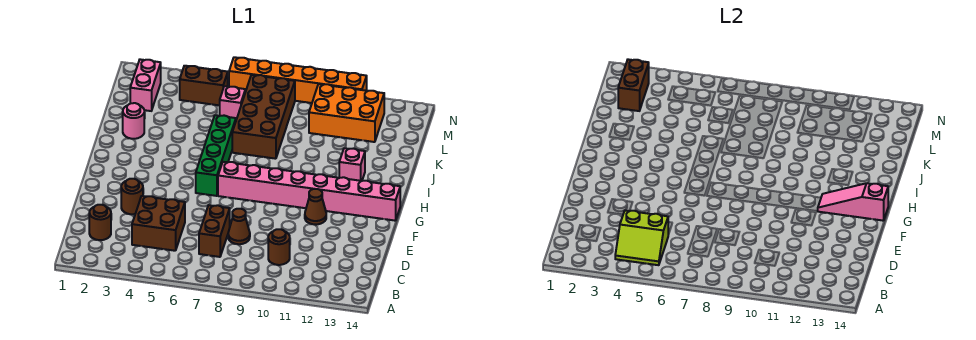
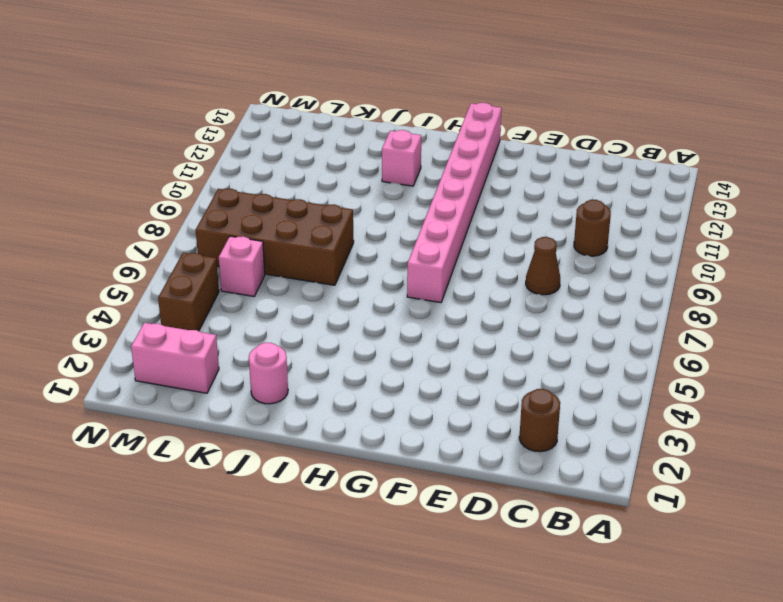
none -> brown brick C4:D5 level 1
none -> brown brick C7:D7 level 1
none -> brown round brick E3 level 1

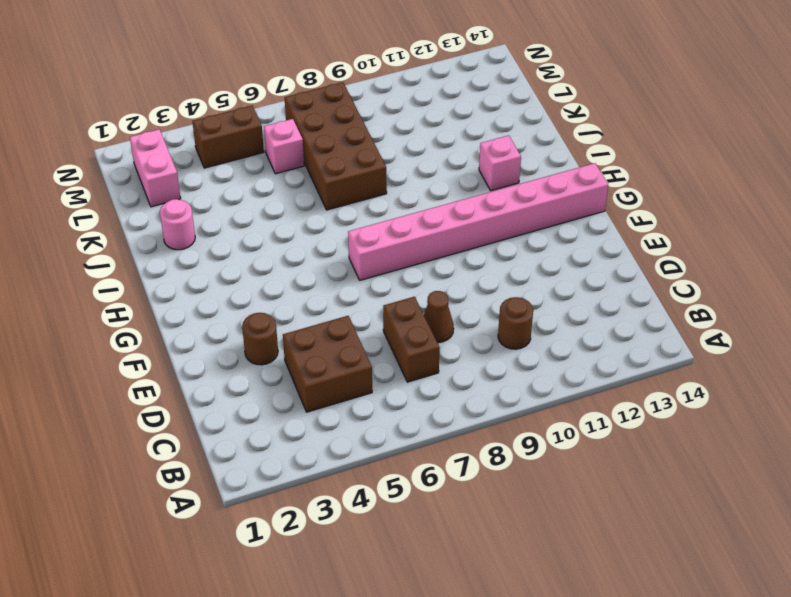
none -> brown round brick C2 level 1
none -> brown cone F11 level 1
none -> green brick G6:J6 level 1

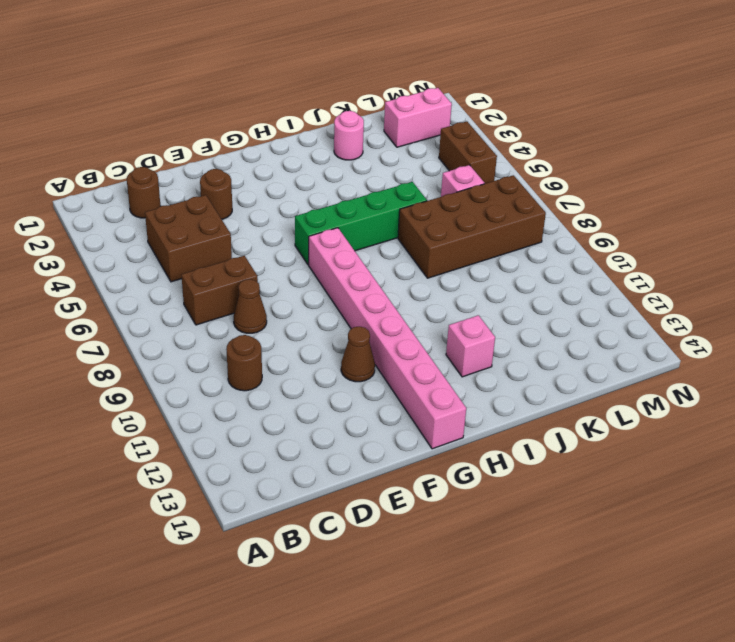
none -> orange brick L10:M12 level 1
none -> orange brick N6:N11 level 1
none -> lime slope B4:C5 level 2 top C

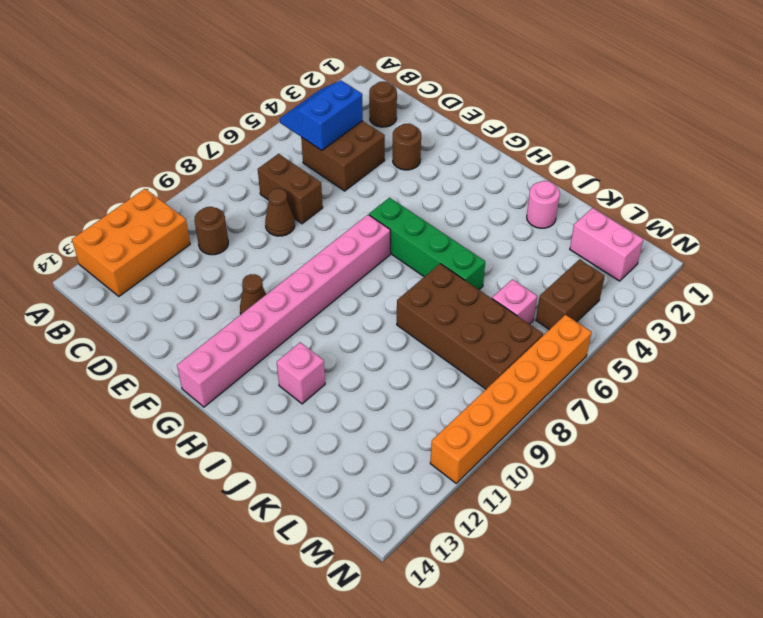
orange brick A11:B13 level 1 -> orange brick L10:M12 level 1
blue slope B4:C5 level 2 top C -> lime slope B4:C5 level 2 top C
none -> pink slope G12:G14 level 2 top 14
none -> brown brick L2:M2 level 2

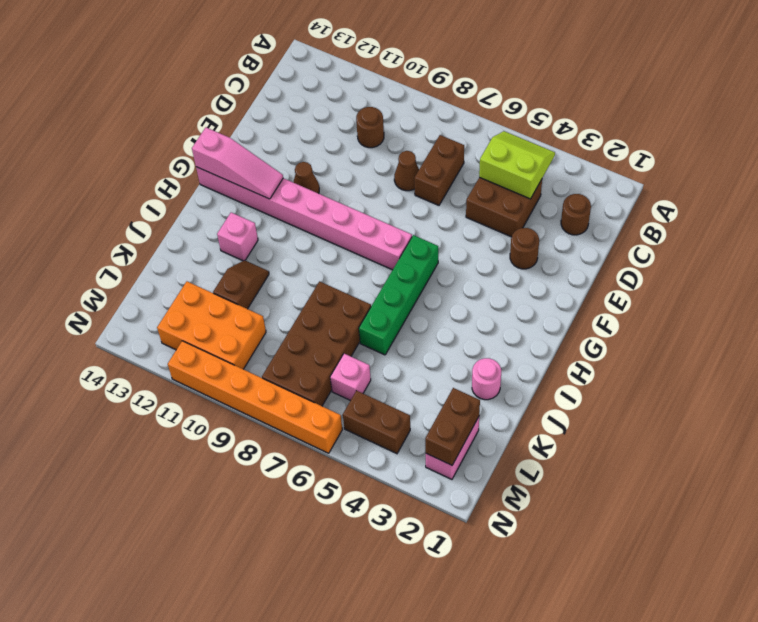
brown slope J11:K11 level 1 top K -> none

